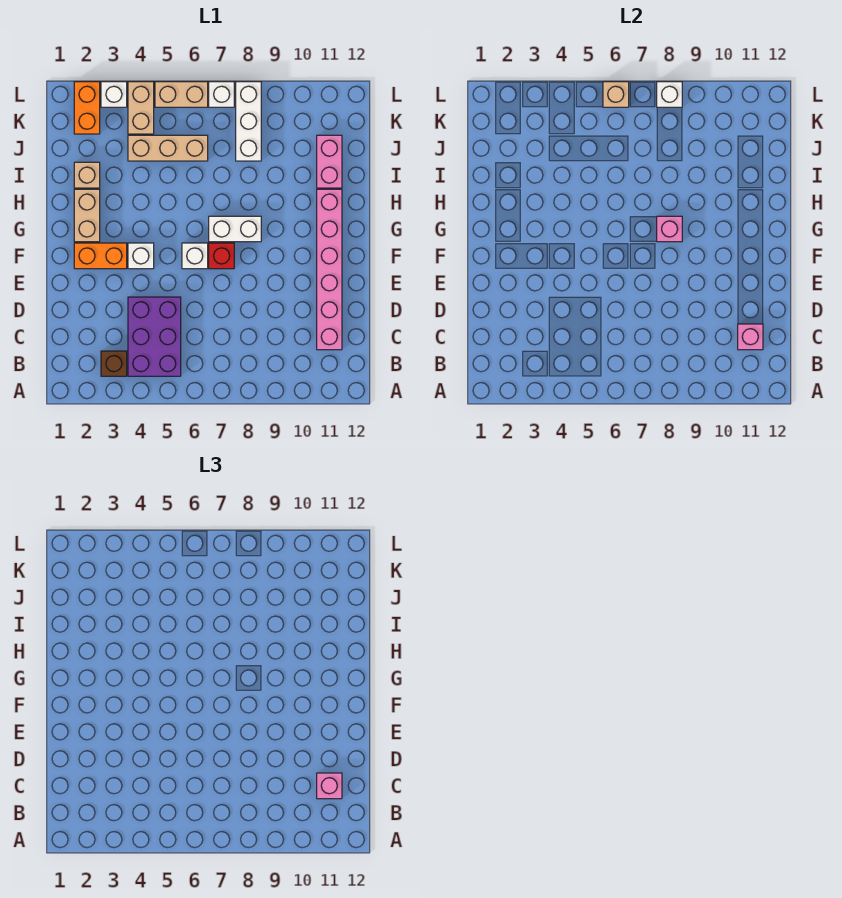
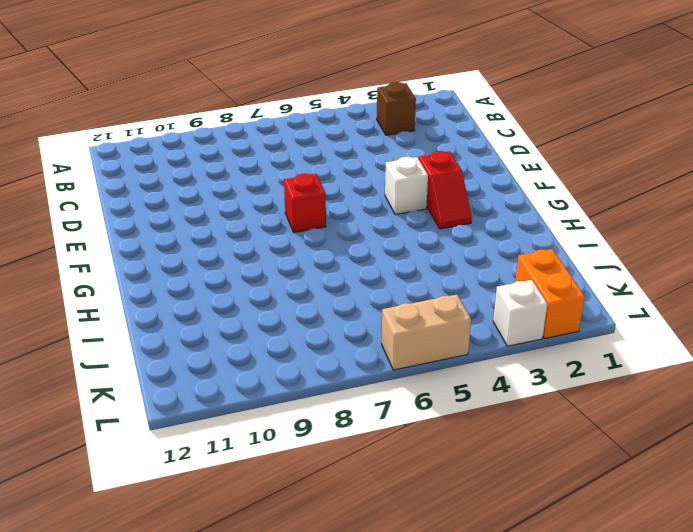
red slope F3:G3 level 1 top F -> orange brick F2:F3 level 1
none -> purple brick B4:D5 level 1
none -> pink brick C11:H11 level 1
none -> white brick F6 level 1

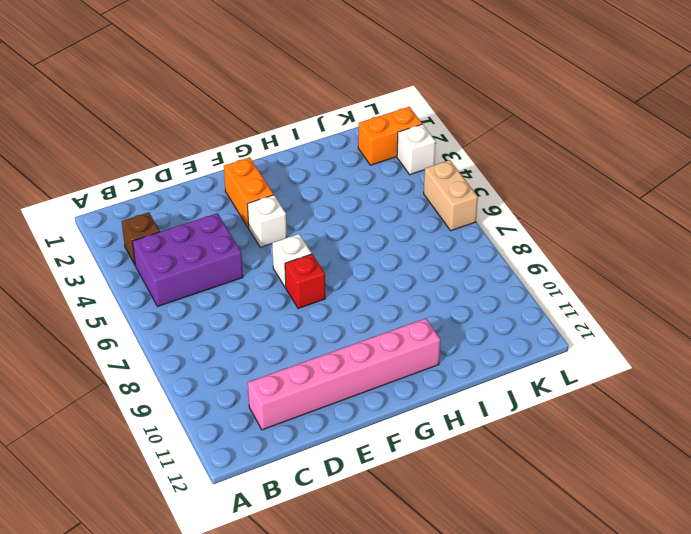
none -> tan brick G2:H2 level 1
none -> white brick G7:G8 level 1
none -> tan brick I2 level 1

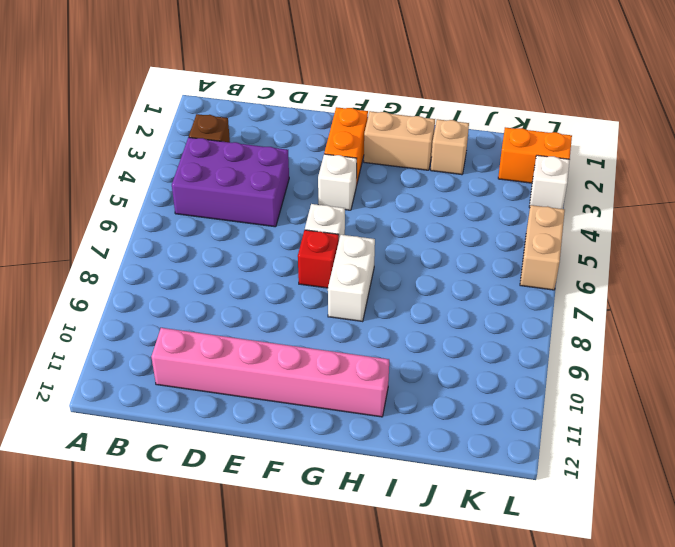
none -> pink brick I11:J11 level 1
none -> tan brick J4:J6 level 1
none -> white brick J8:L8 level 1

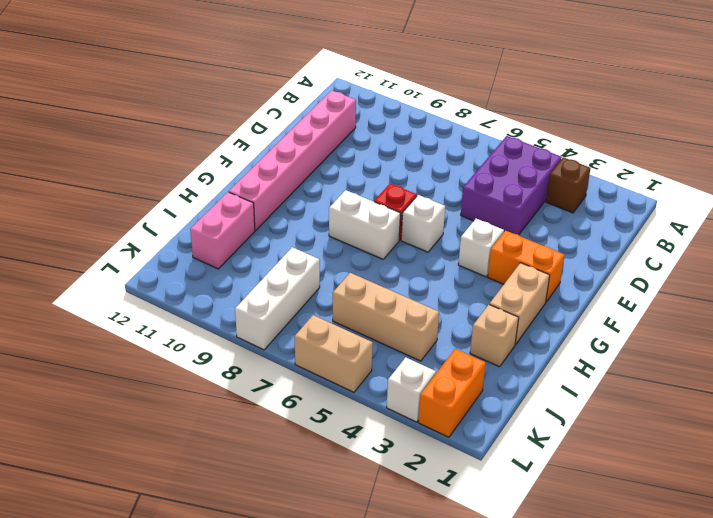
none -> tan brick K4:L4 level 1
none -> white brick L7 level 1
none -> pink brick C11 level 2

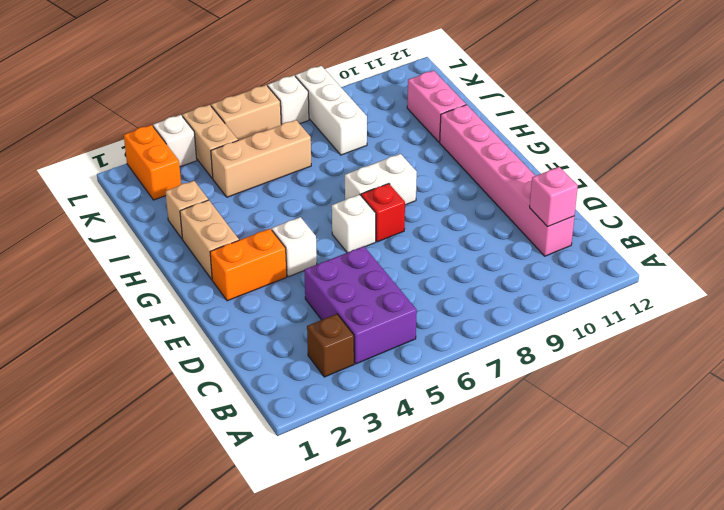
none -> pink brick G8 level 2
none -> tan brick L6 level 2
none -> white brick L8 level 2

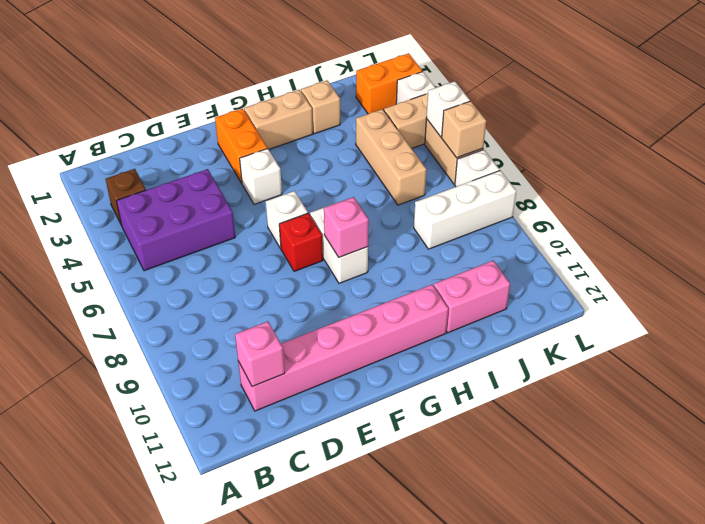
white brick L5 level 2 -> white brick L8 level 2
none -> pink brick C11 level 3

